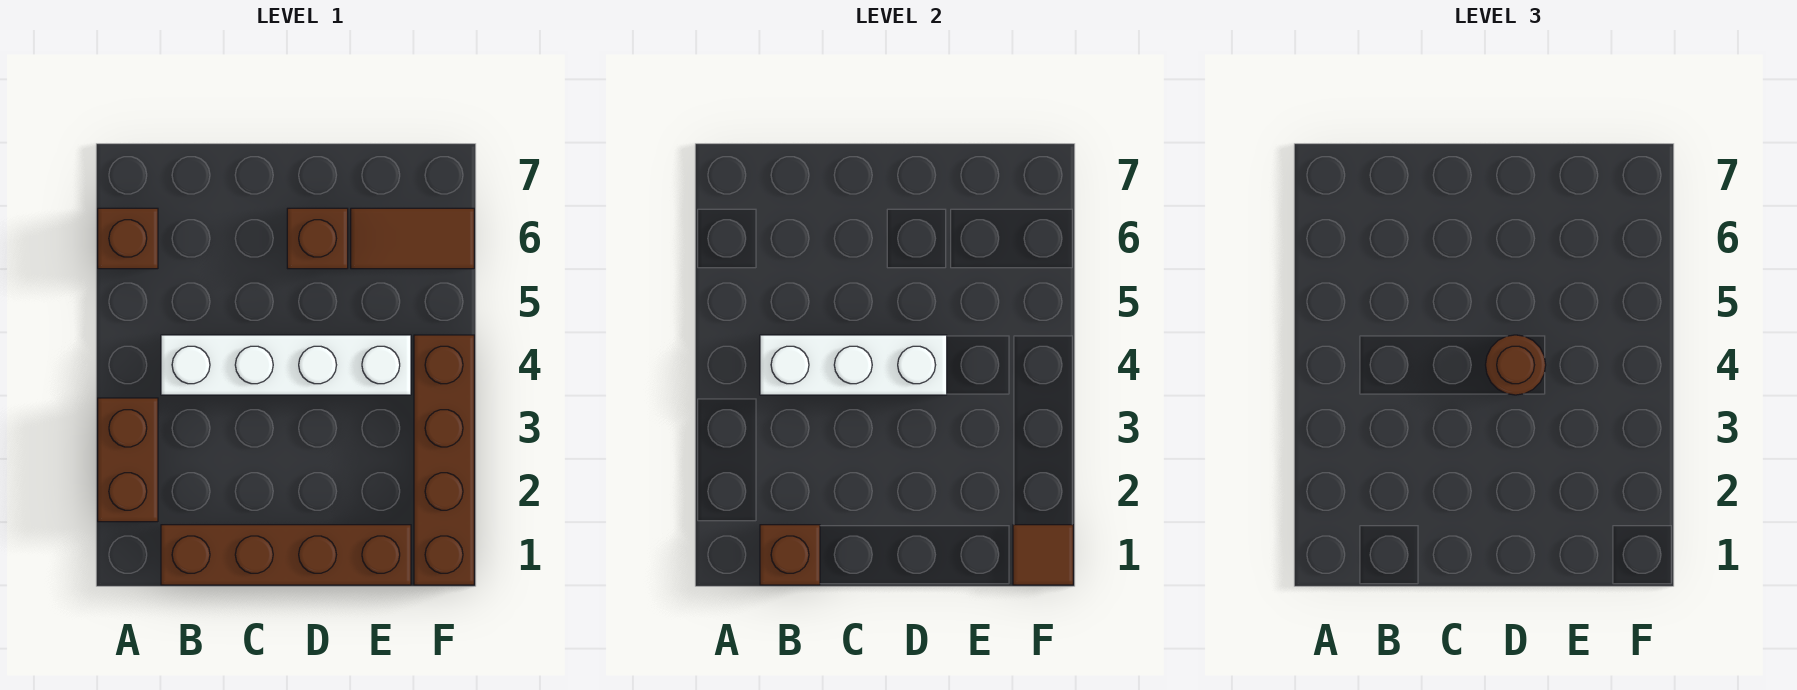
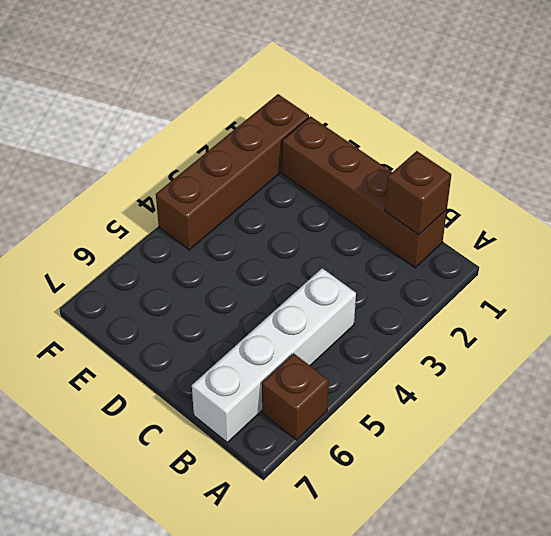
white brick B4:B7 level 1 -> white brick B4:E4 level 1
none -> brown brick A2:A3 level 1
none -> brown brick D6 level 1

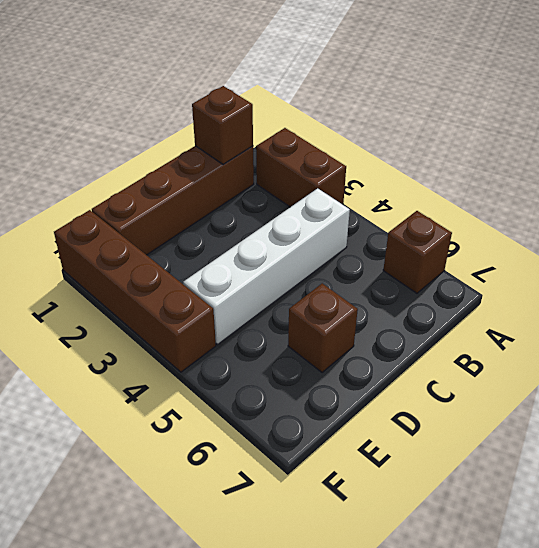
none -> brown tile E6:F6 level 1
none -> white brick B4:D4 level 2

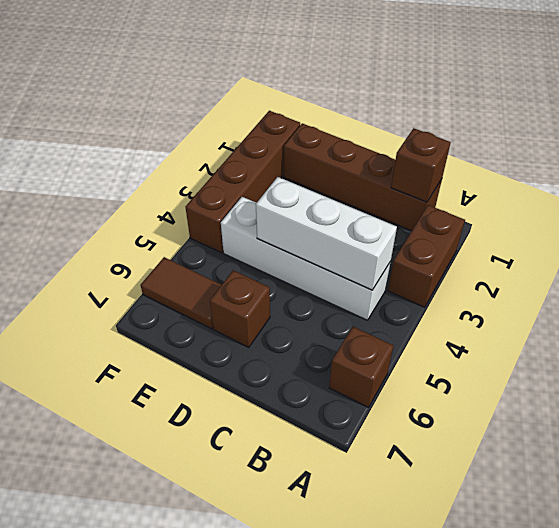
none -> brown tile F1 level 2
none -> brown round brick D4 level 3

